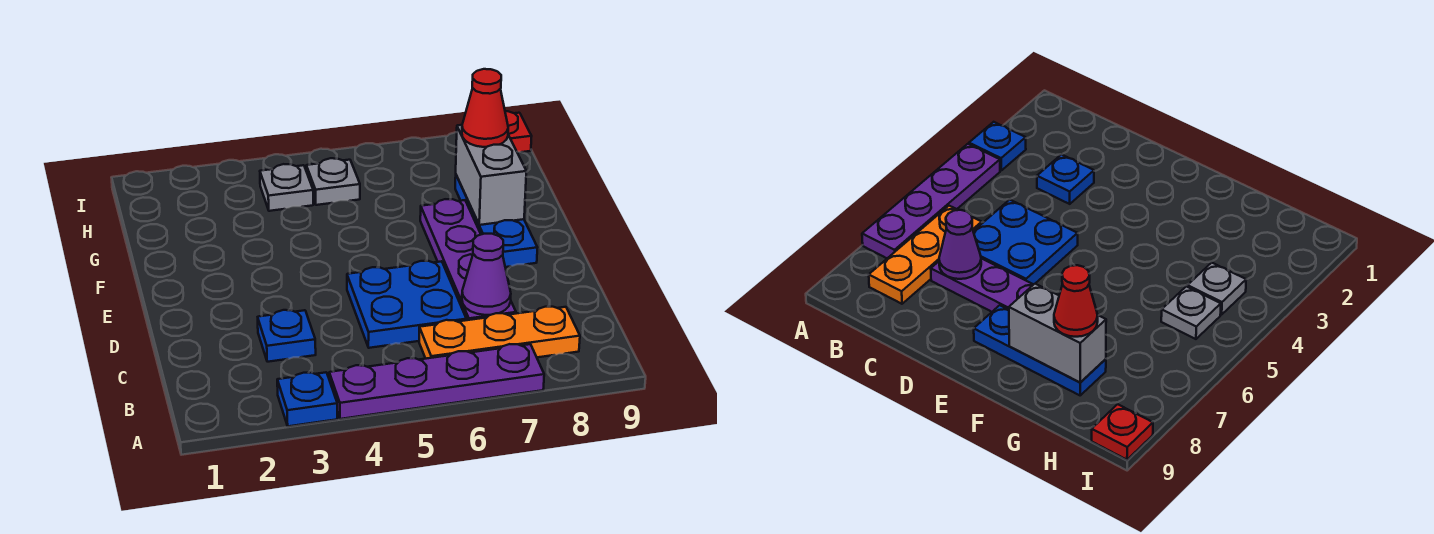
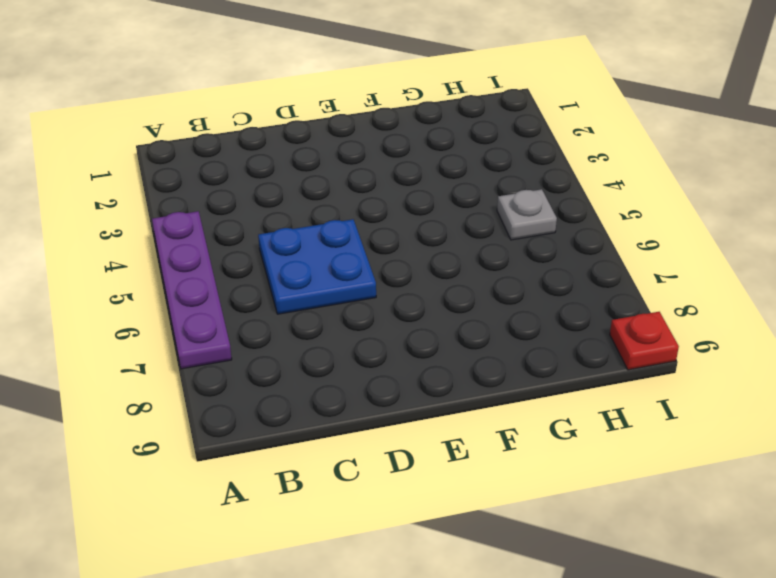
none -> blue plate A3 level 1
none -> orange plate B6:B8 level 1
none -> blue plate C3 level 1

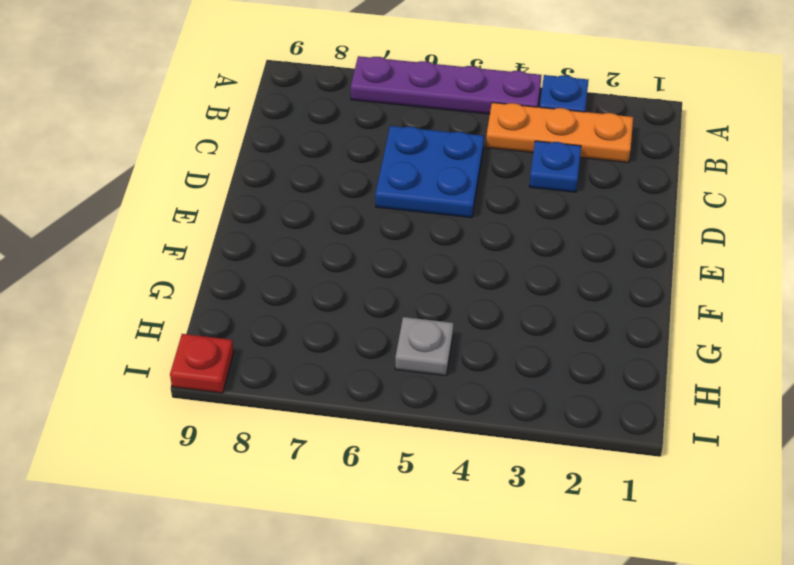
orange plate B2:B4 level 1 -> orange plate B6:B8 level 1
none -> purple plate C7:F7 level 1
none -> blue plate E8:G8 level 1
none -> grey plate H4 level 1

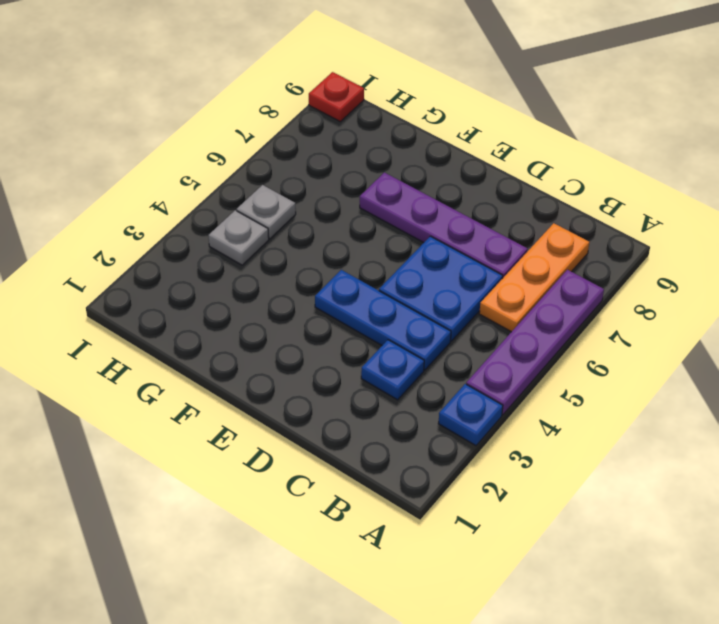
blue plate C4:E4 level 1 -> blue plate E8:G8 level 1
none -> purple cone C7 level 2
none -> grey brick F8:G8 level 2
none -> red cone G8 level 3

